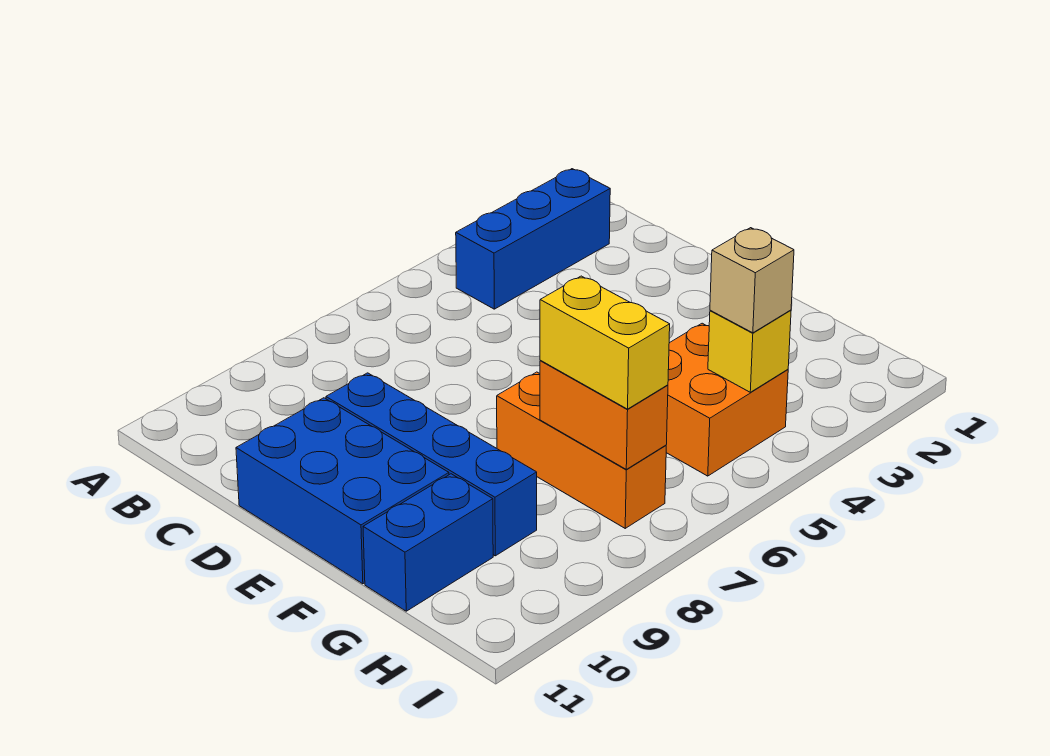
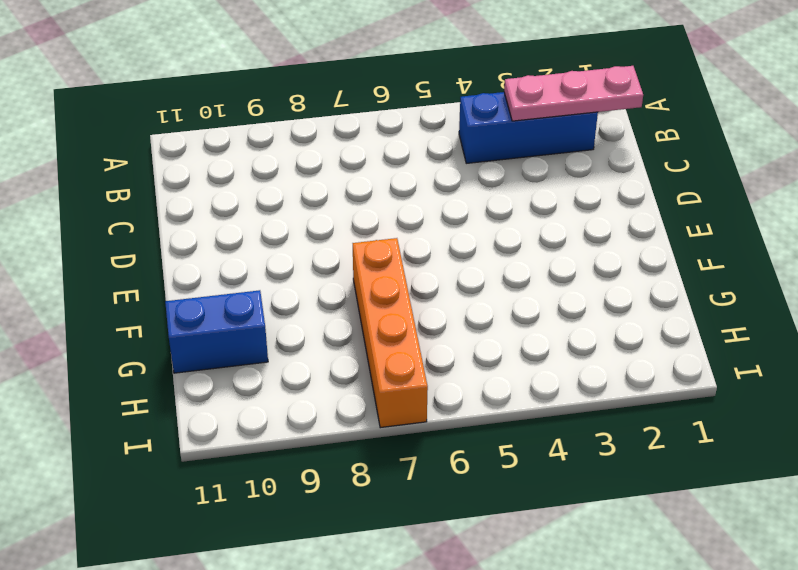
pink plate B1:B3 level 2 -> none
orange brick F7:I7 level 1 -> orange brick F7:H7 level 1
none -> blue brick D9:G9 level 1
none -> blue brick D10:F11 level 1

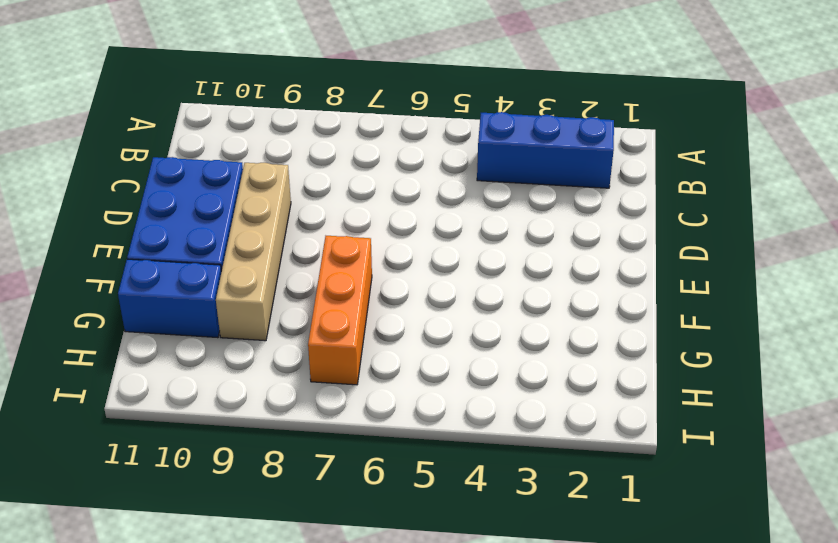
tan brick D9:G9 level 1 -> blue brick D9:G9 level 1
none -> orange brick G4:H5 level 1
none -> orange brick G7:H7 level 2

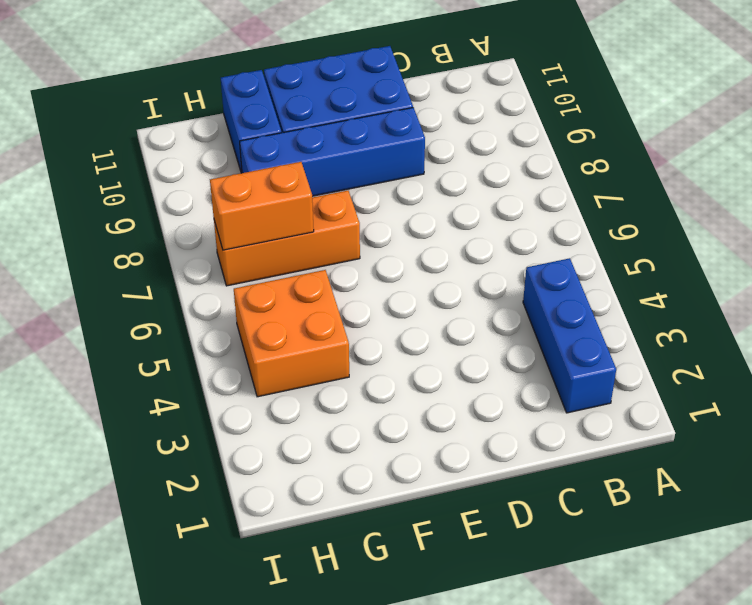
none -> yellow brick H4 level 2
none -> yellow brick G7:H7 level 3

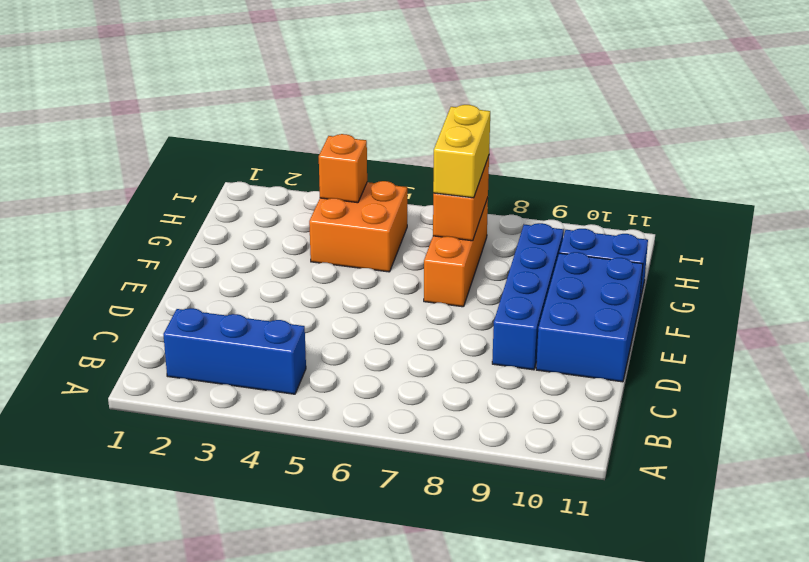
orange brick H4 level 2 -> yellow brick H4 level 2
none -> tan brick H4 level 3

